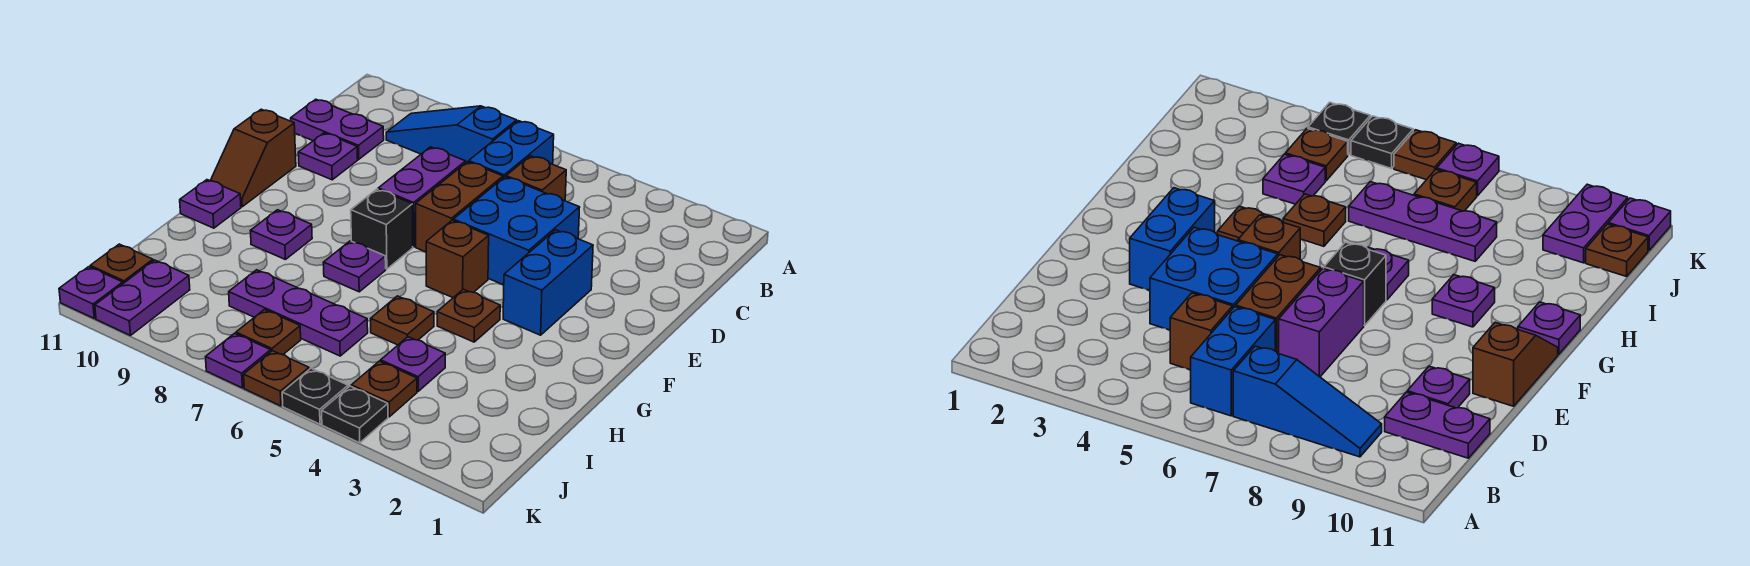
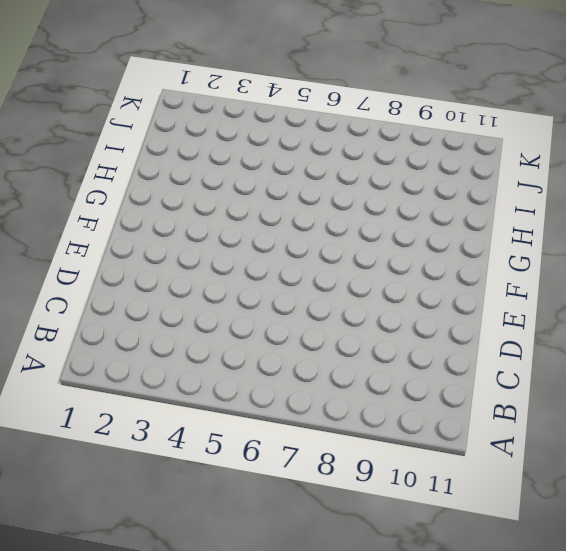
none -> blue brick B6:C6 level 1
none -> blue slope B7:B9 level 1 top 7
none -> brown brick C5 level 1

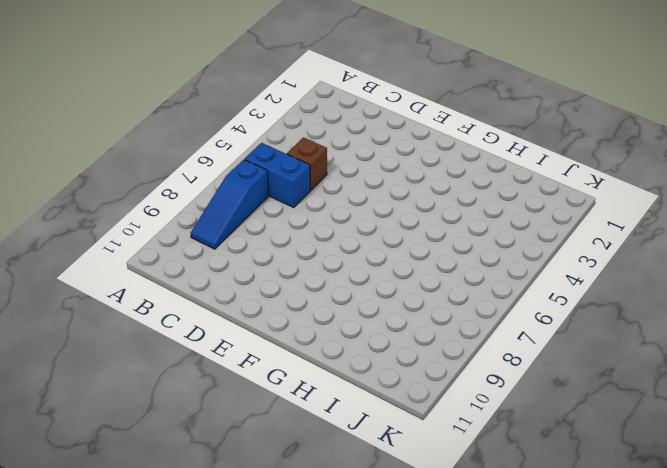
none -> purple plate C10:C11 level 1
none -> blue brick D4:E5 level 1
none -> brown brick D6:E6 level 1

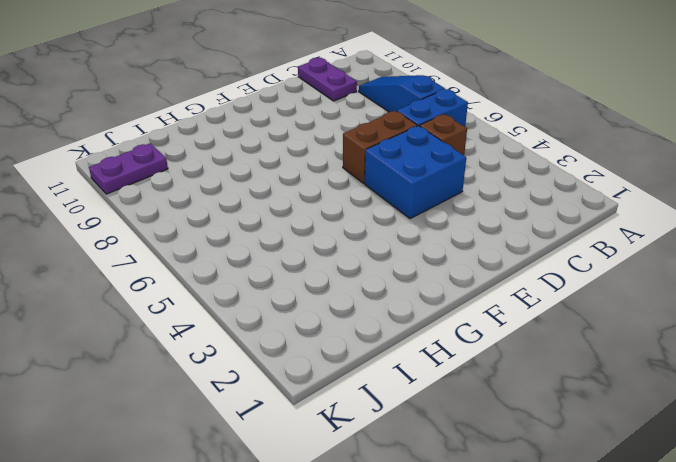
none -> purple brick D7:E7 level 1
none -> purple plate D10 level 1
none -> blue brick E3:F3 level 1

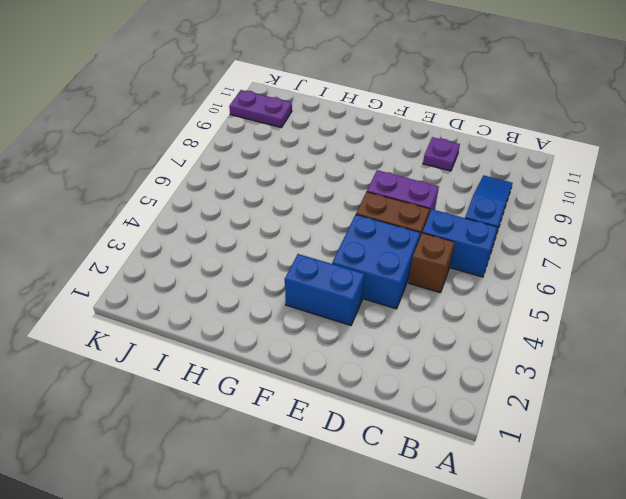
none -> purple plate C10:C11 level 1
none -> brown slope E11:F11 level 1 top E
none -> brown brick F5 level 1

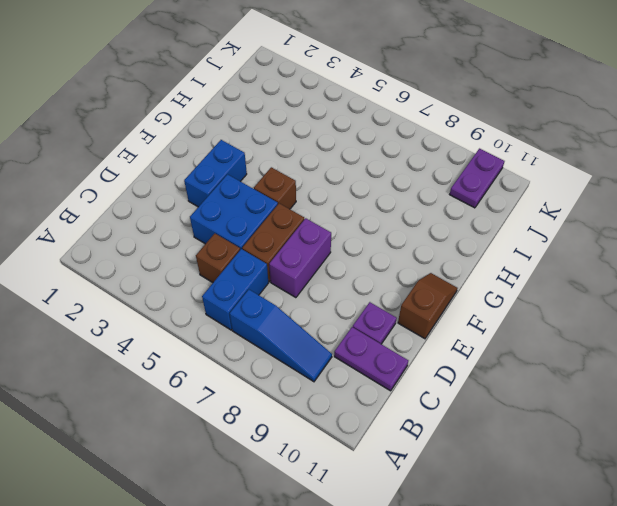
none -> black brick F7 level 1
none -> brown plate G4 level 1
none -> purple plate G7 level 1

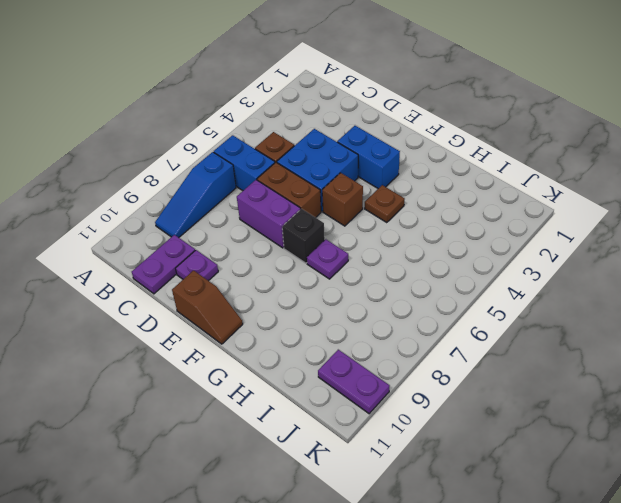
none -> purple plate G9 level 1
none -> purple plate G11 level 1
none -> brown plate H5 level 1

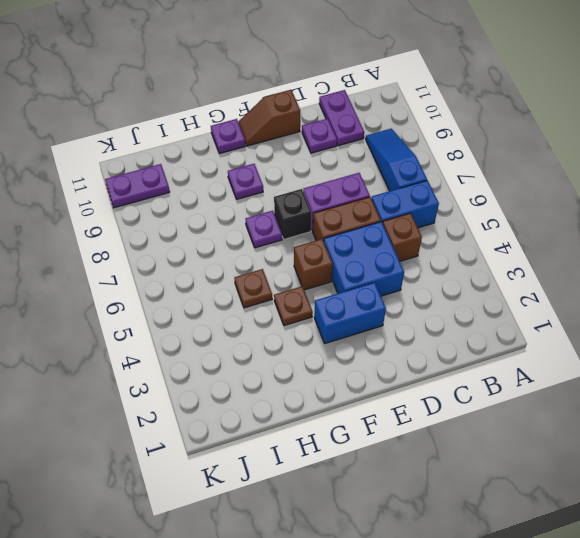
none -> purple plate I4 level 1
none -> purple plate I6:I8 level 1
none -> brown plate J4 level 1

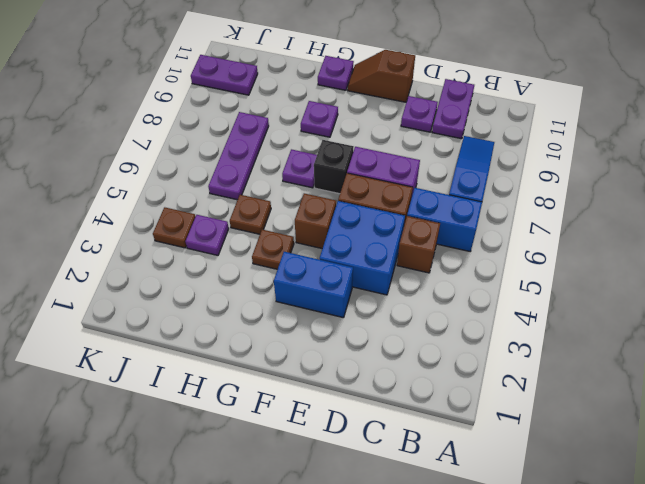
none -> brown plate J7 level 1
none -> brown plate J11 level 1
none -> black plate K4 level 1

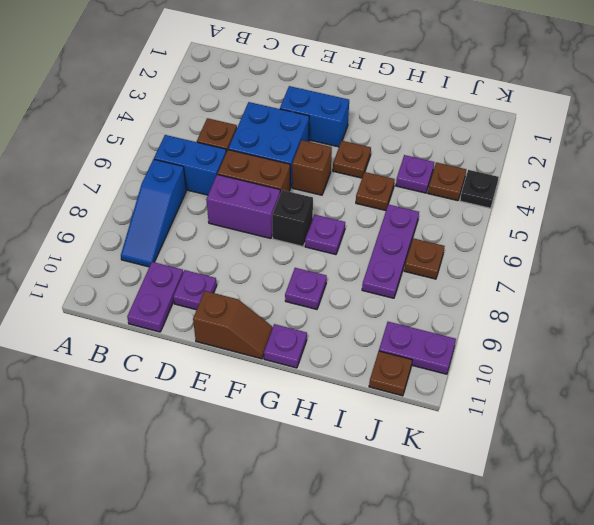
none -> black plate K5 level 1
none -> brown plate K6 level 1
none -> purple plate K7 level 1

